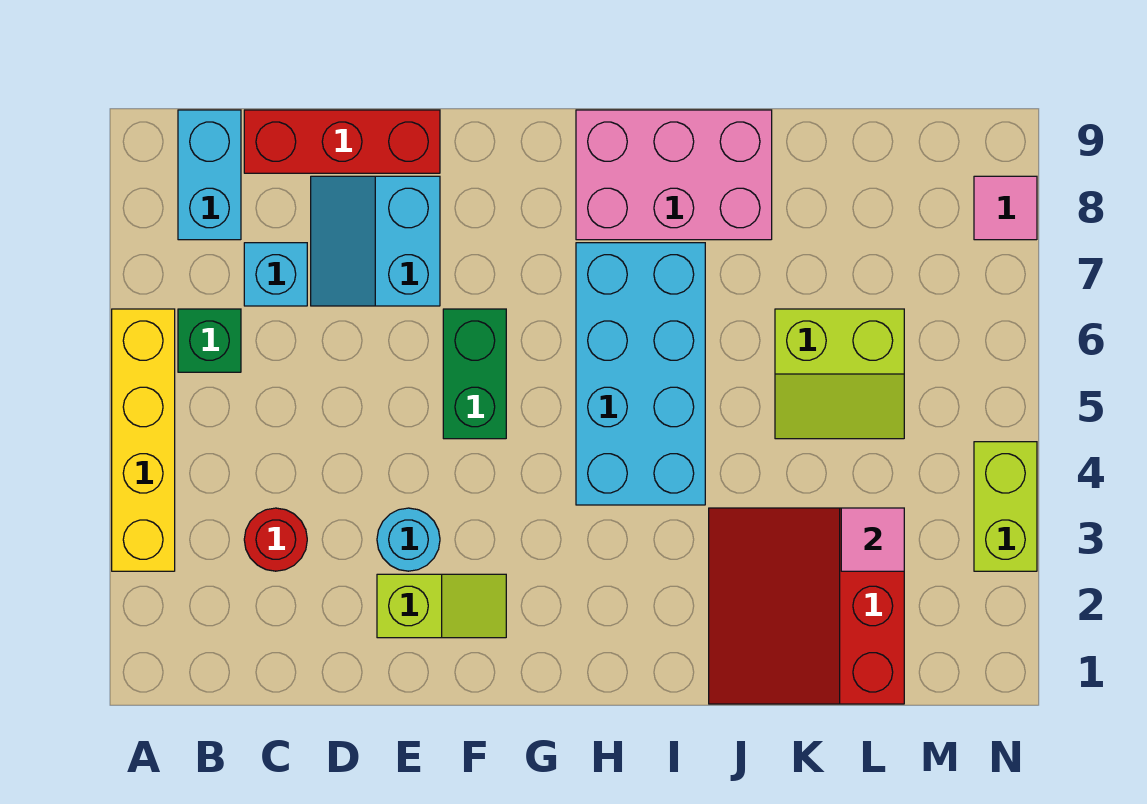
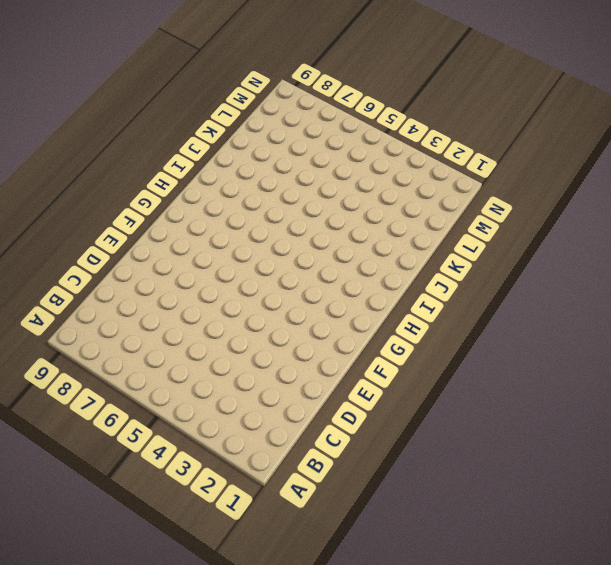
none -> yellow brick A3:A6 level 1
none -> green brick B6 level 1
none -> cyan brick B8:B9 level 1

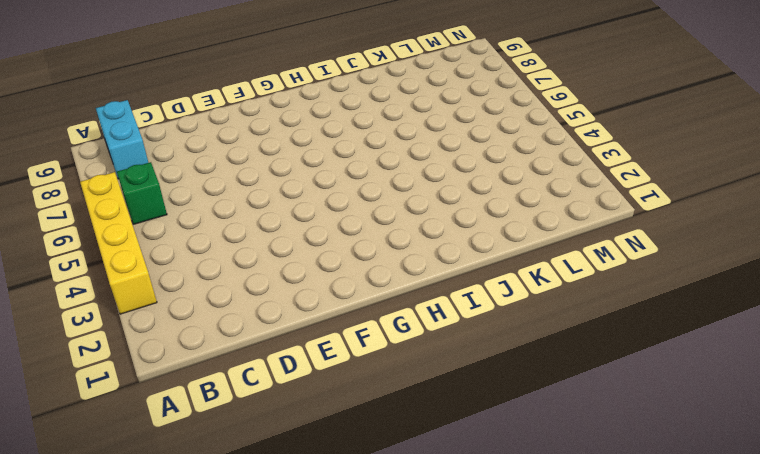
none -> red round brick C3 level 1
none -> cyan brick C7 level 1
none -> red brick C9:E9 level 1

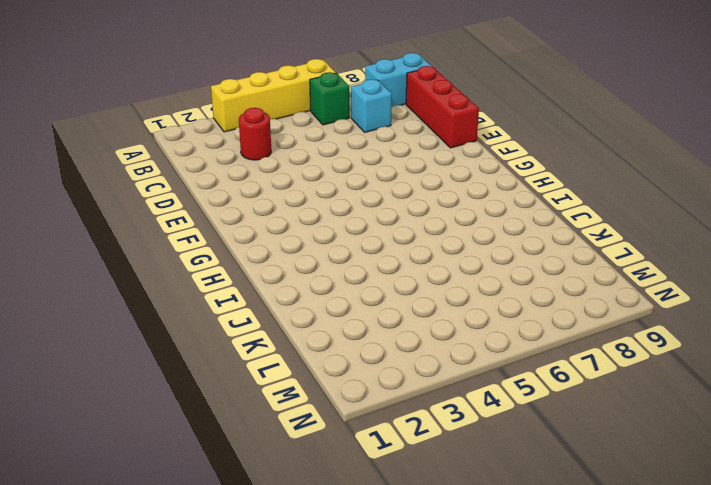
none -> cyan slope D7:E8 level 1 top E
none -> lime slope E2:F2 level 1 top E
none -> cyan round brick E3 level 1

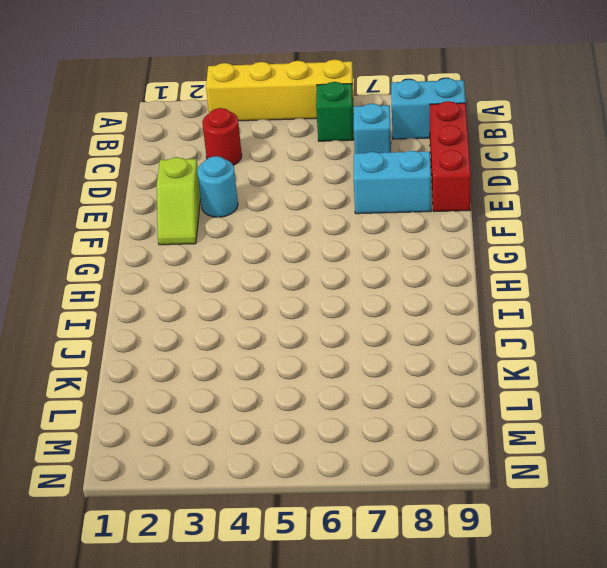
none -> green brick F5:F6 level 1
none -> cyan brick H4:I7 level 1
none -> pink brick H8:J9 level 1

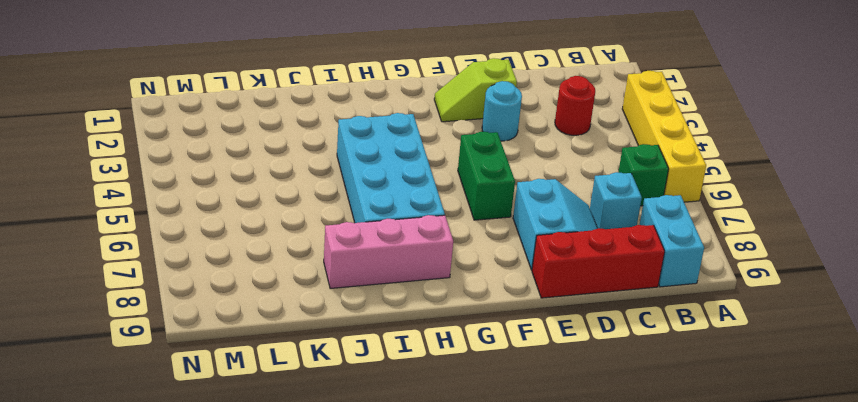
pink brick H8:J8 level 1 -> pink brick H8:J9 level 1
none -> red slope J1:L3 level 1 top L
none -> lime slope K5:L6 level 1 top 6
none -> lime brick N3:N4 level 1

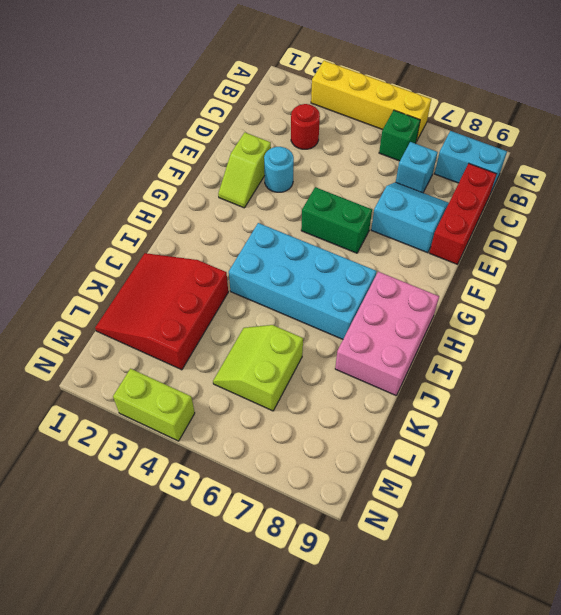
red slope J1:L3 level 1 top 3 -> red slope J1:L3 level 1 top L
none -> pink tile N8 level 1
none -> pink tile L3 level 2

